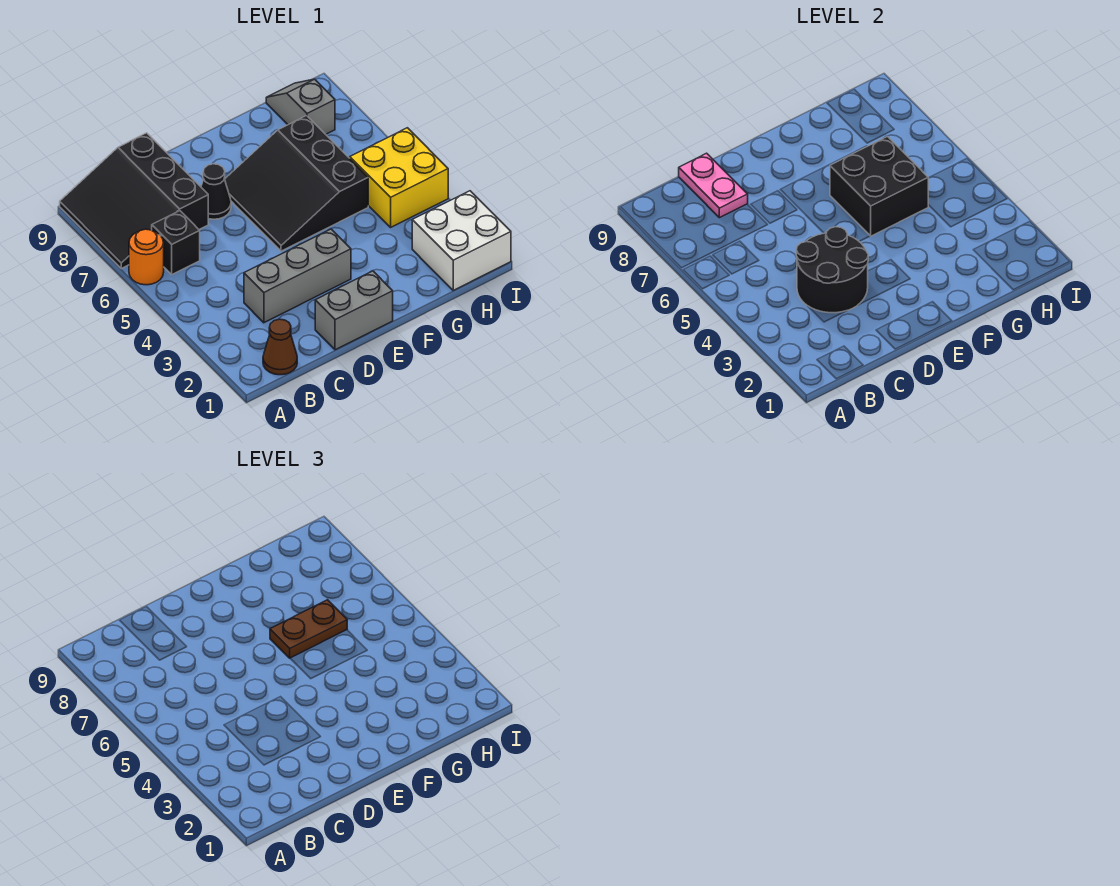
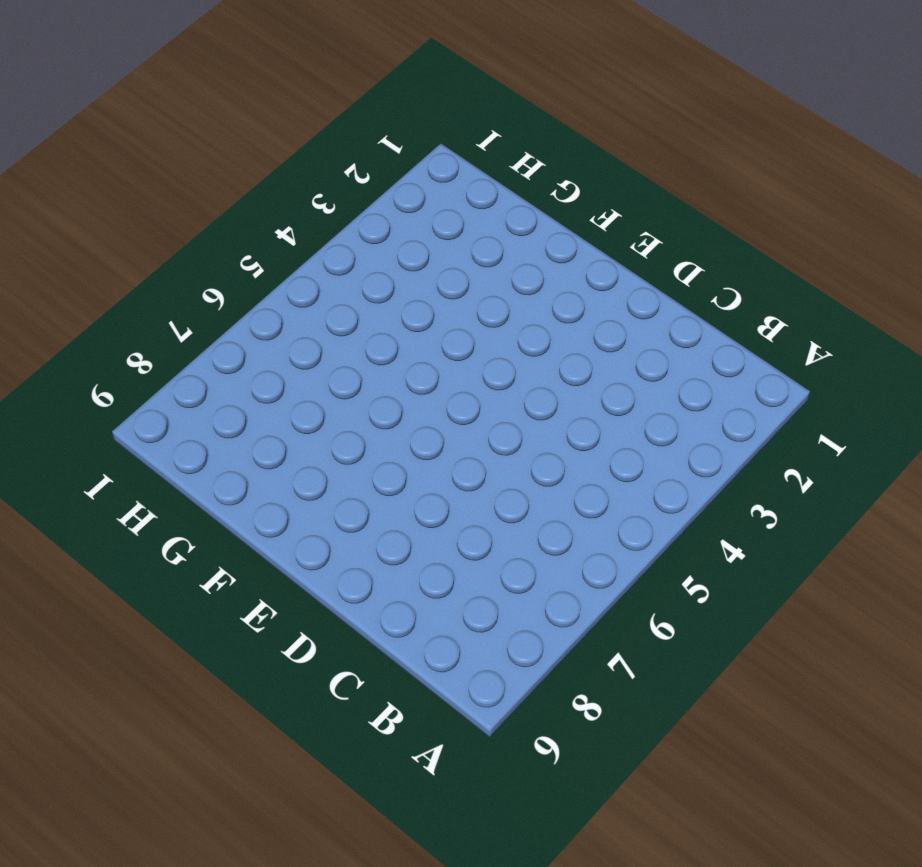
none -> orange round brick A6 level 1
none -> black slope A7:C9 level 1 top C
none -> brown cone B1 level 1

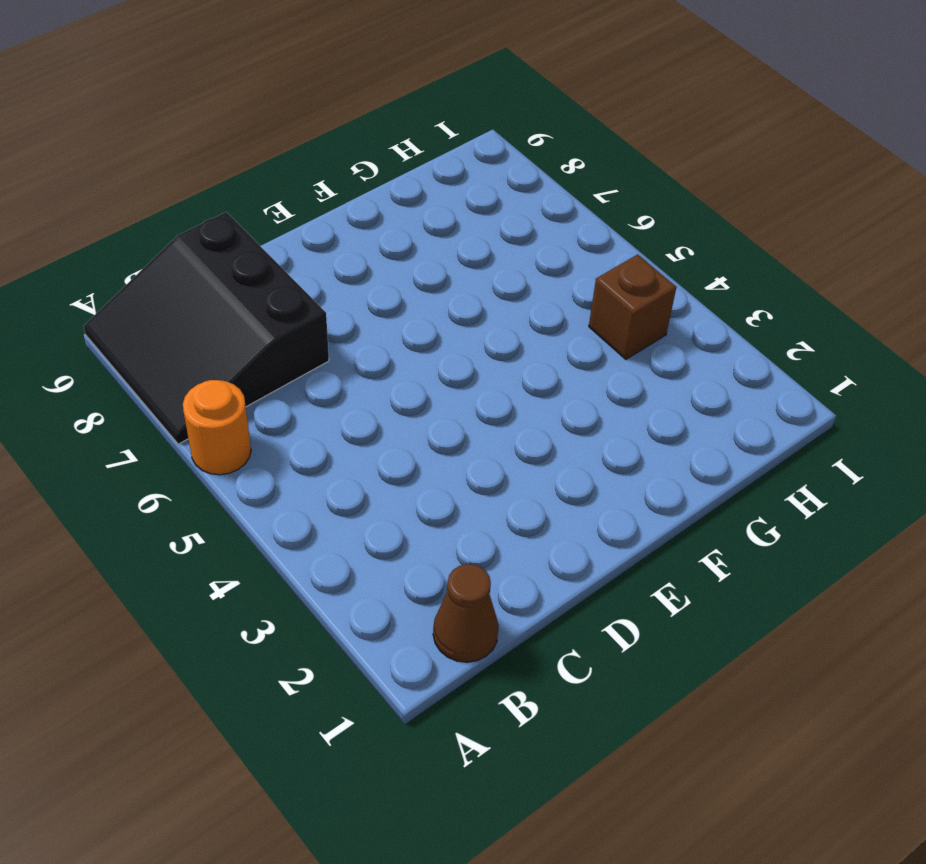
brown brick H4 level 1 -> yellow brick H4:I5 level 1
none -> black brick B6 level 1
none -> grey brick C3:E3 level 1
none -> grey brick D1:E1 level 1

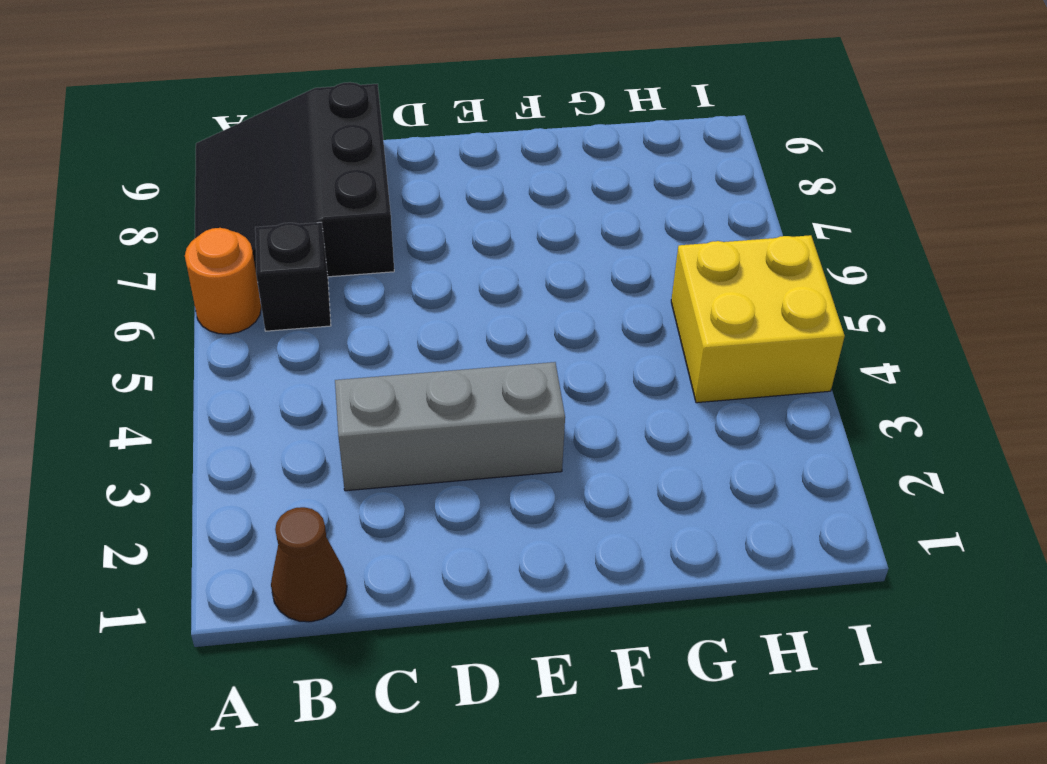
none -> grey brick D1:E1 level 1
none -> black cone D7 level 1
none -> black slope E5:G7 level 1 top G

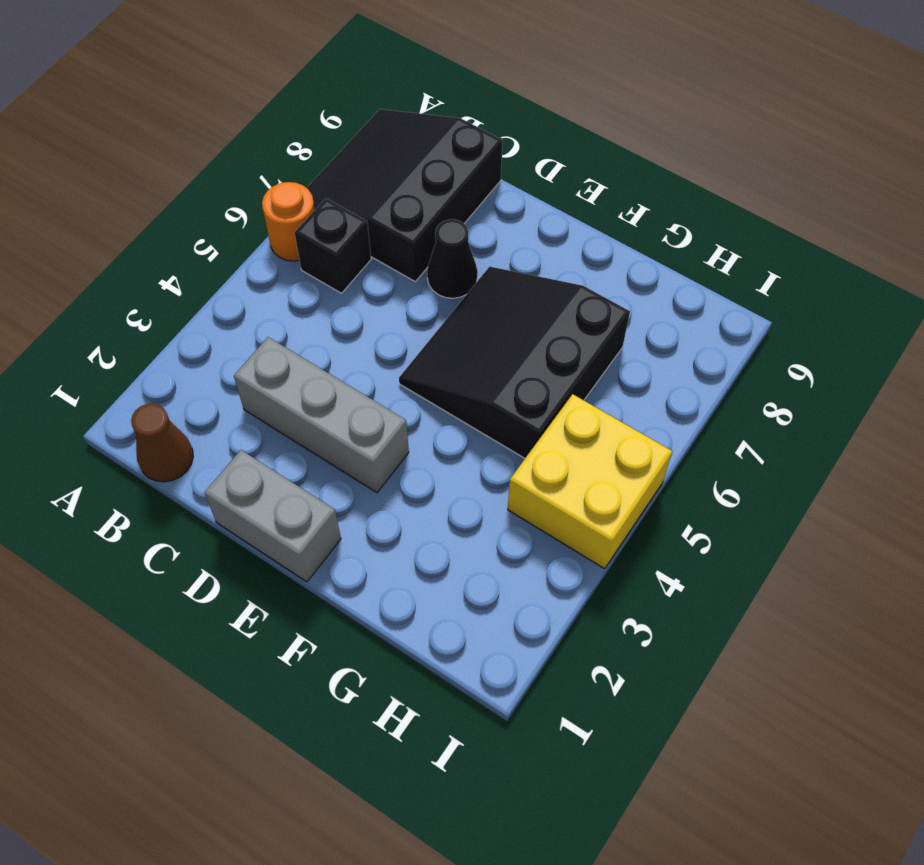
none -> white brick H1:I2 level 1
none -> grey slope H8:H9 level 1 top 8
none -> black round brick C3:D4 level 2

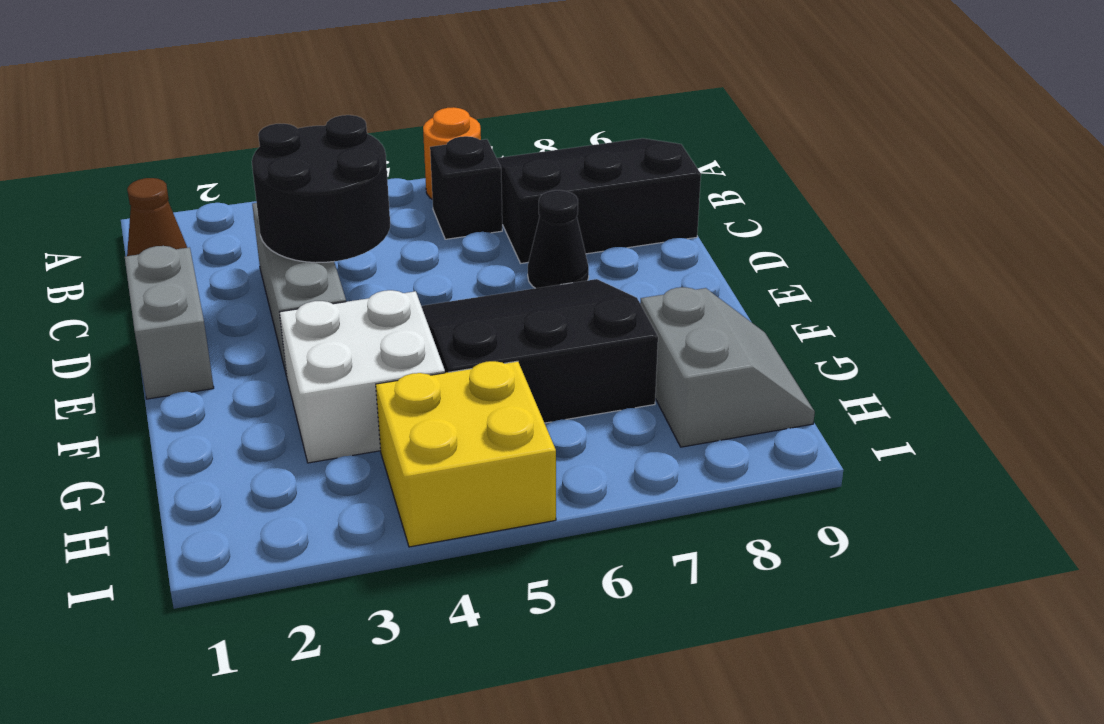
white brick F3:G4 level 1 -> white brick H1:I2 level 1
grey slope G8:H9 level 1 top 8 -> grey slope H8:H9 level 1 top 8
none -> pink plate C8:C9 level 2
none -> black brick F5:G6 level 2
none -> brown plate F6:G6 level 3

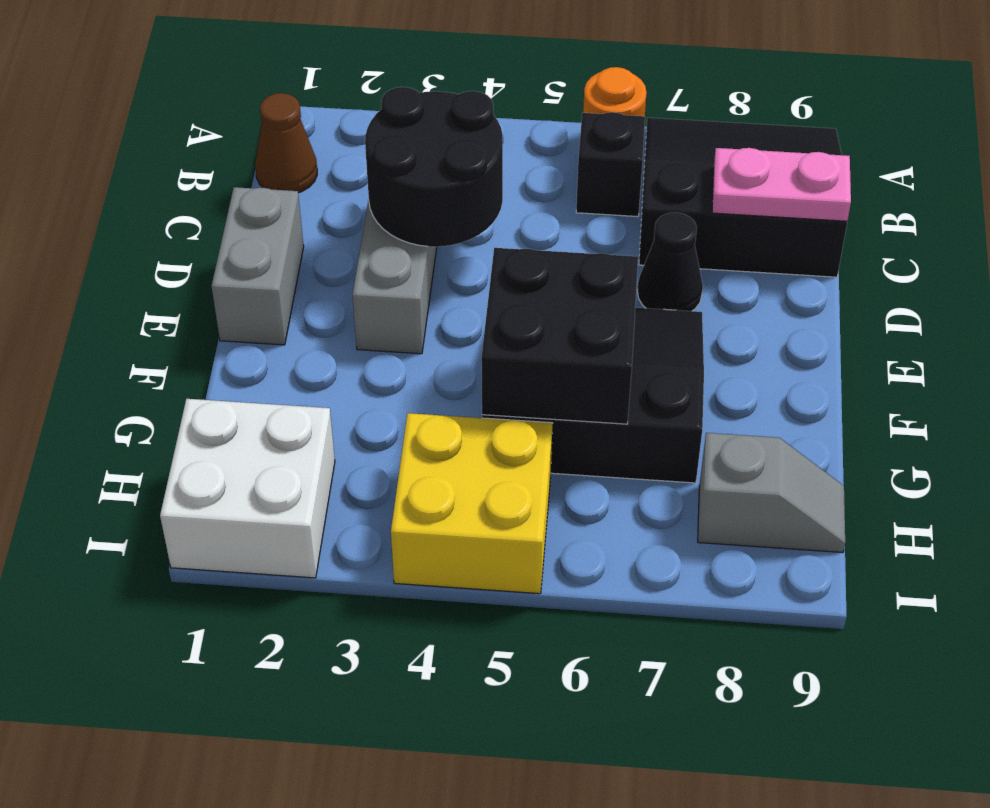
none -> brown plate F6:G6 level 3

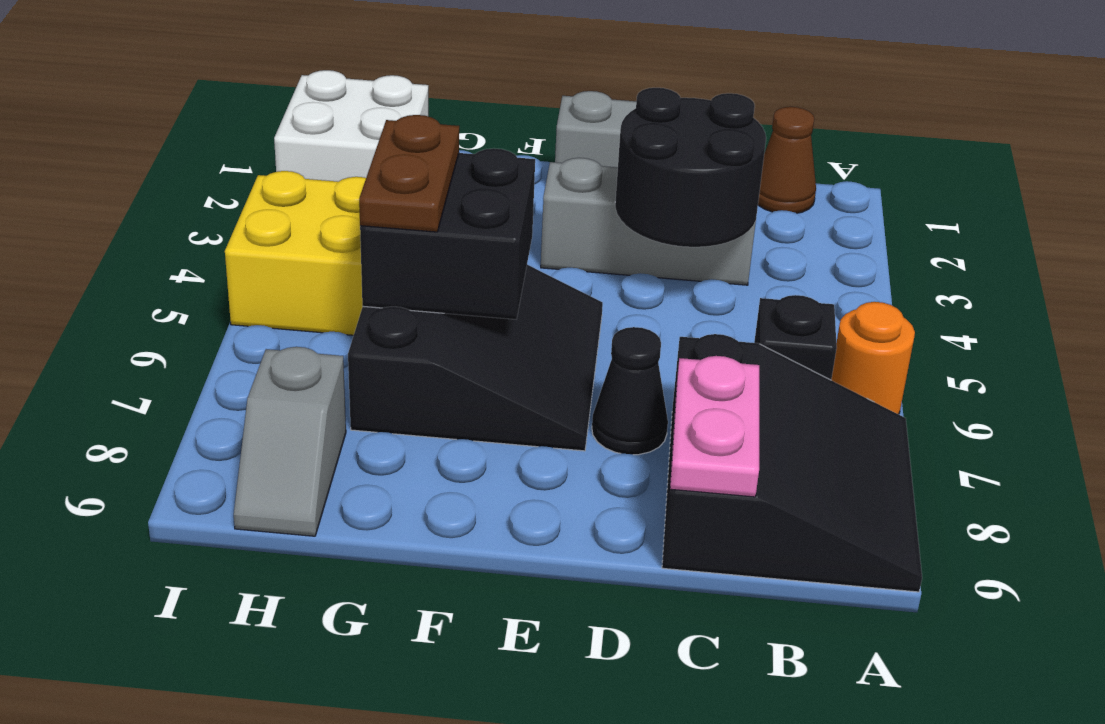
brown plate G5:G6 level 3 -> brown plate F6:G6 level 3

